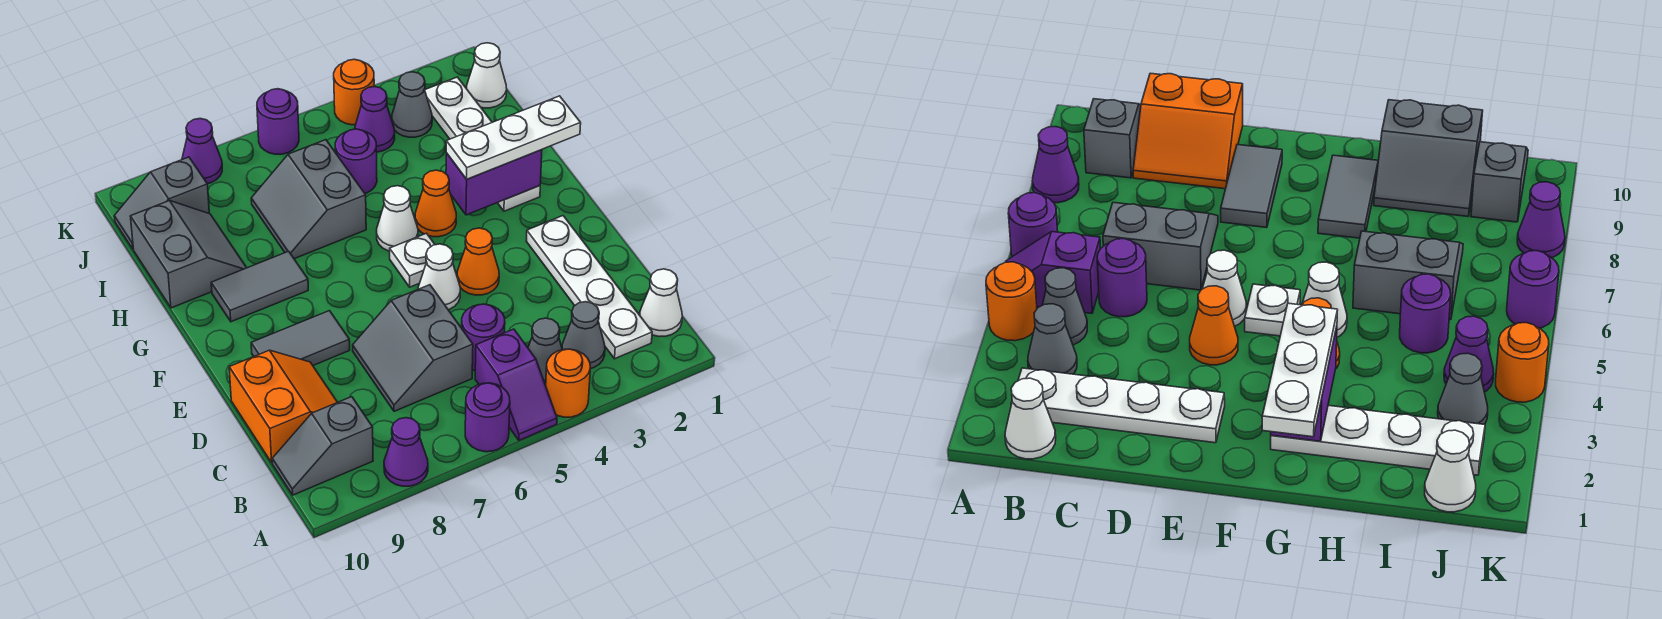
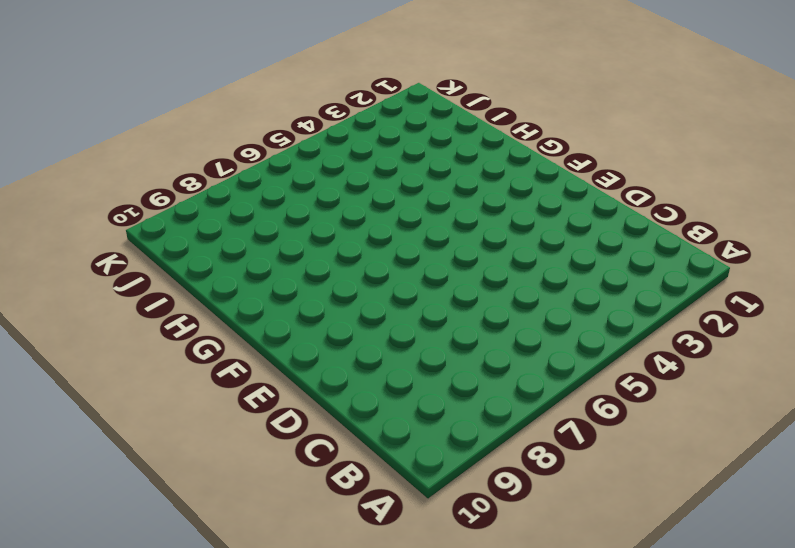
none -> orange round brick A4 level 1
none -> purple slope A5:B5 level 1 top B
none -> purple round brick A6 level 1
none -> purple cone A8 level 1

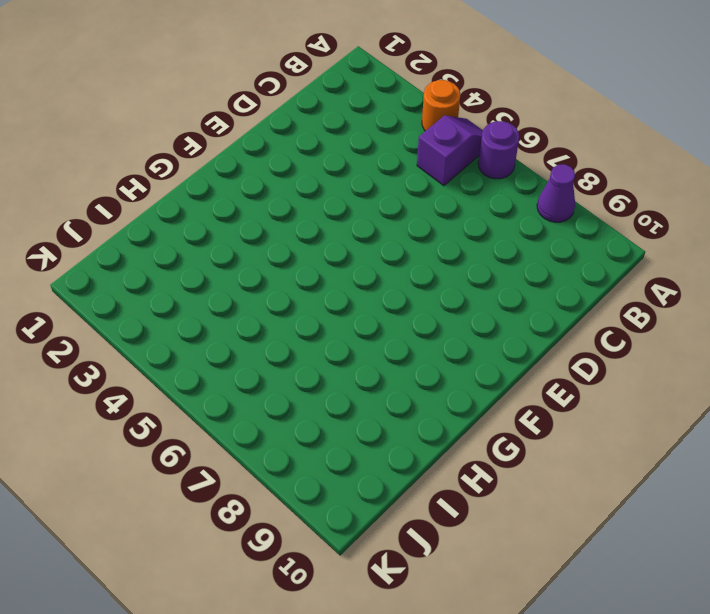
none -> white cone B1 level 1
none -> white plate B2:E2 level 1
none -> grey cone B3 level 1
none -> grey cone B4 level 1

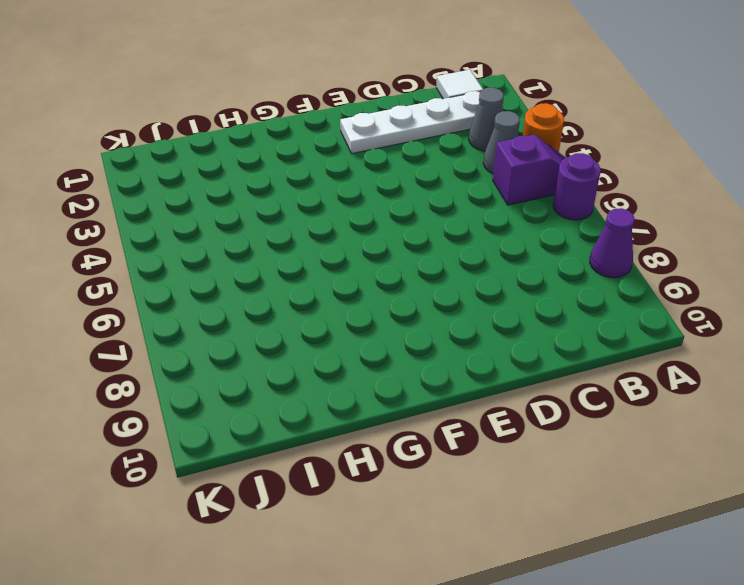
white tile B1 level 1 -> white cone B1 level 1
none -> grey slope B9:B10 level 1 top 9
none -> purple round brick C5 level 1
none -> grey slope C6:D7 level 1 top 6
none -> orange slope C9:D10 level 1 top 10

